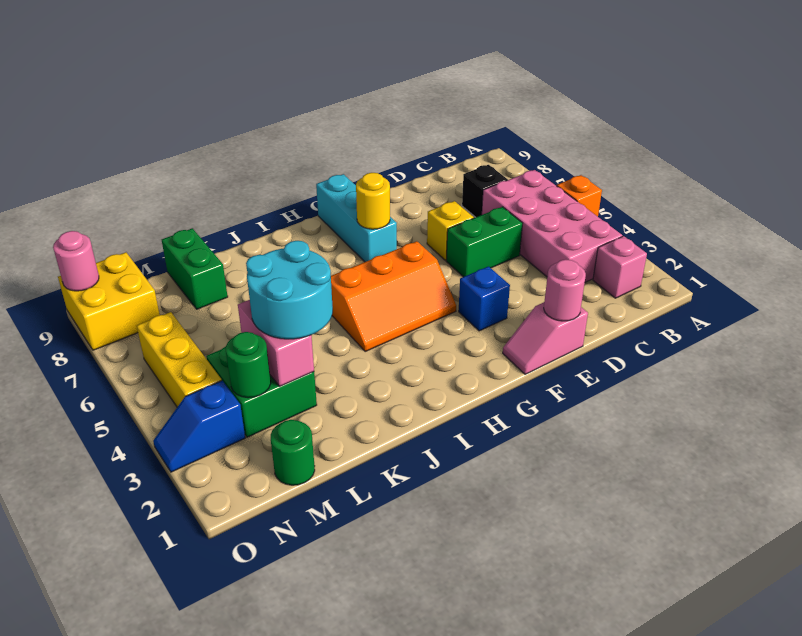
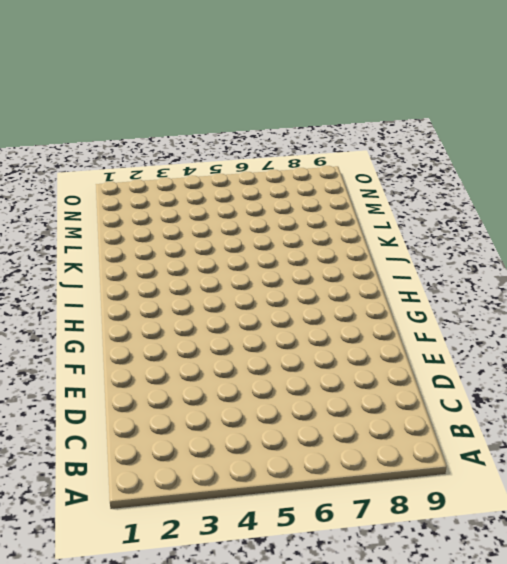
none -> orange brick A5 level 1
none -> pink brick B2 level 1
none -> pink brick B3:C6 level 1

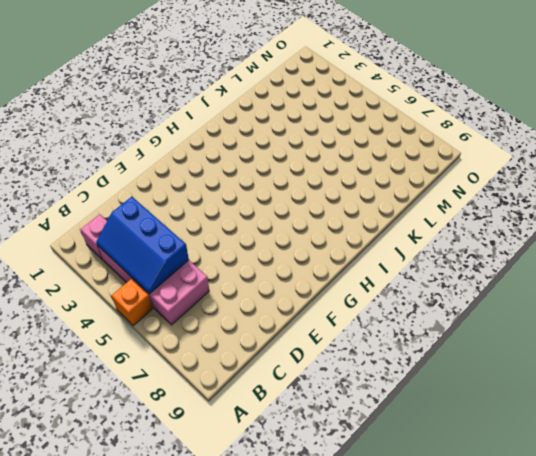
blue slope B3:C5 level 2 top C -> none
none -> black brick C7 level 1
none -> green brick D5:E5 level 1
none -> pink slope E1:F1 level 1 top E

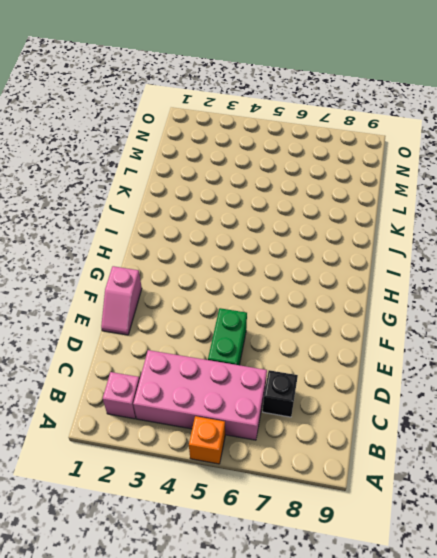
pink slope E1:F1 level 1 top F -> pink slope E1:F1 level 1 top E
none -> yellow brick E6 level 1
none -> blue brick F3 level 1
none -> orange slope G4:I5 level 1 top 5

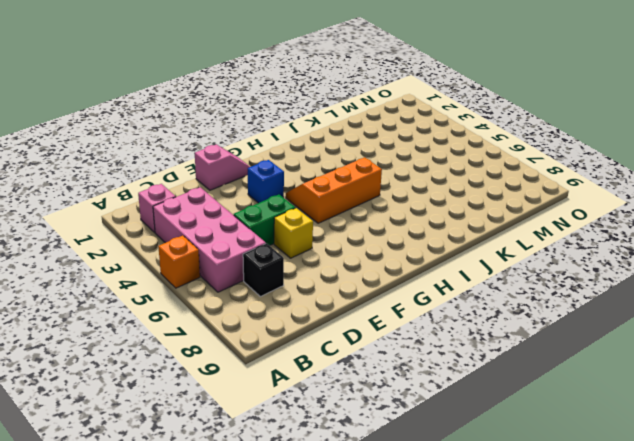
none -> cyan brick G7:G9 level 1
none -> green brick L3:M4 level 1
none -> green brick L8:L9 level 1

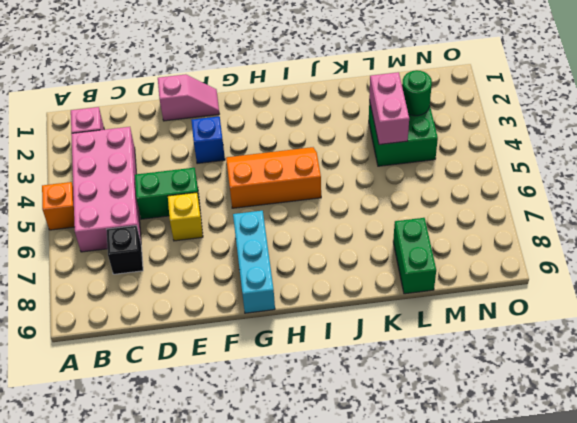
none -> green round brick M1 level 1
none -> blue slope N3:O3 level 1 top N
none -> yellow brick N4:N6 level 1

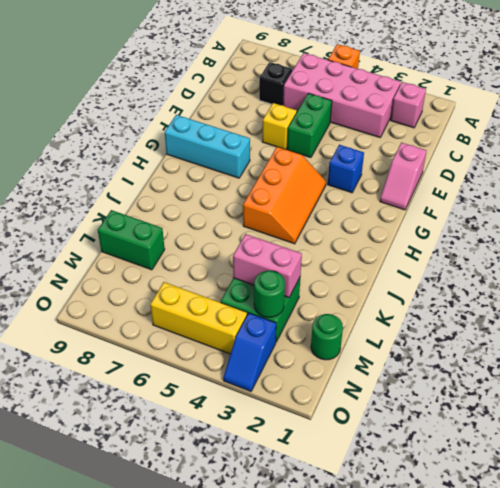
none -> yellow brick N8:O9 level 1
none -> pink round brick E1 level 2
none -> yellow round brick G7 level 2

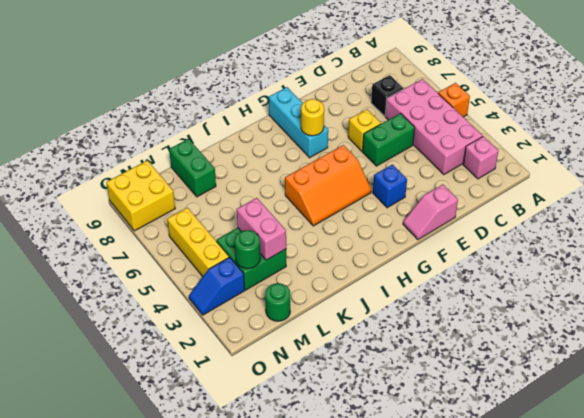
none -> pink round brick E1 level 2
none -> pink round brick O9 level 2
none -> cyan round brick K3:L4 level 3

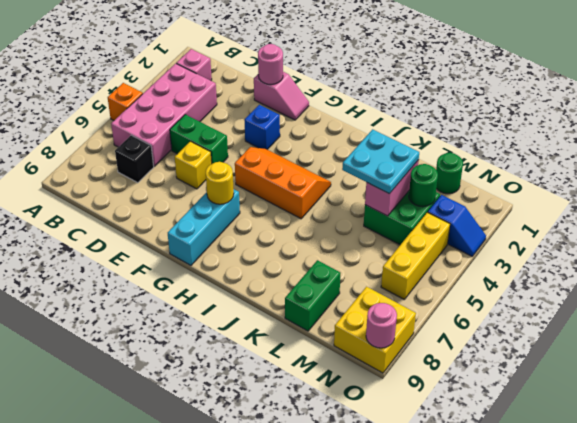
cyan plate K3:L4 level 3 -> cyan round brick K3:L4 level 3

